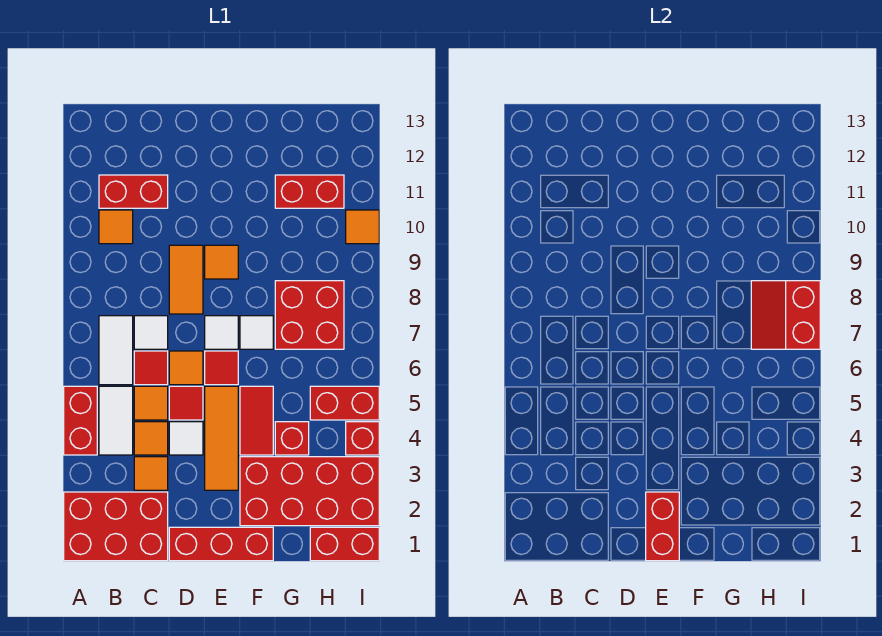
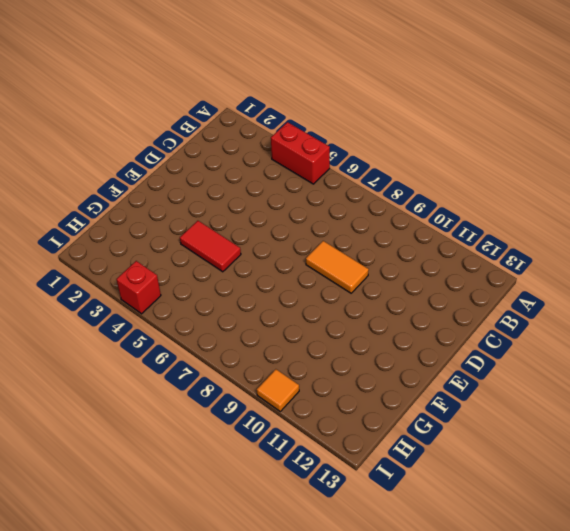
none -> red brick A1:C2 level 1
none -> white tile B4:B5 level 1
none -> white tile B6:B7 level 1
none -> orange tile B10 level 1

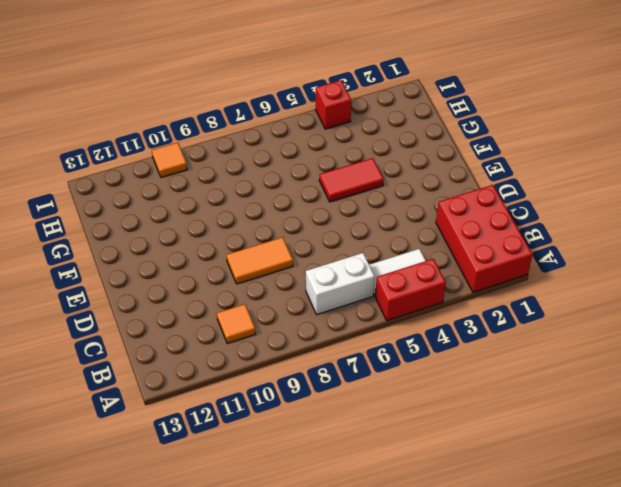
white brick B6:B7 level 1 -> white tile B6:B7 level 1
none -> red brick B11:C11 level 1
none -> orange tile C3 level 1
none -> orange tile C4 level 1
none -> orange tile C5 level 1

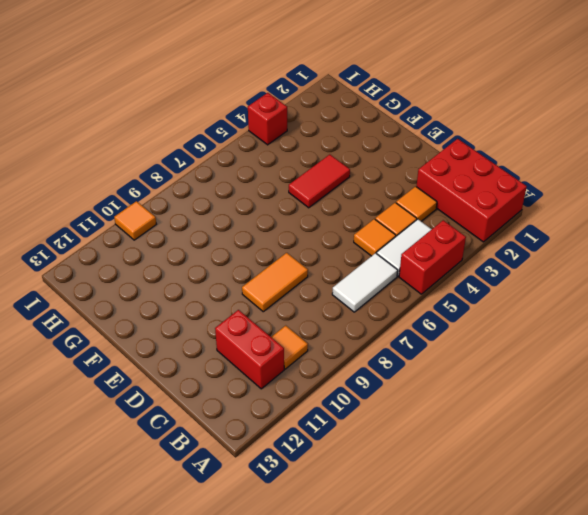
none -> red tile C6 level 1
none -> white tile C7 level 1
none -> red brick D1:F1 level 1
none -> white tile D4 level 1

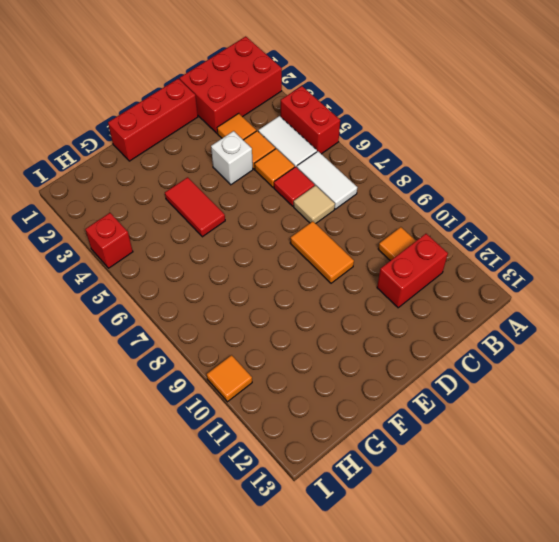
tan tile C7 level 1 -> white tile C7 level 1
white brick D4 level 1 -> white tile D4 level 1
none -> red tile D5 level 1
none -> orange tile D6 level 1
none -> orange tile E3:E5 level 1
none -> red tile E6 level 1

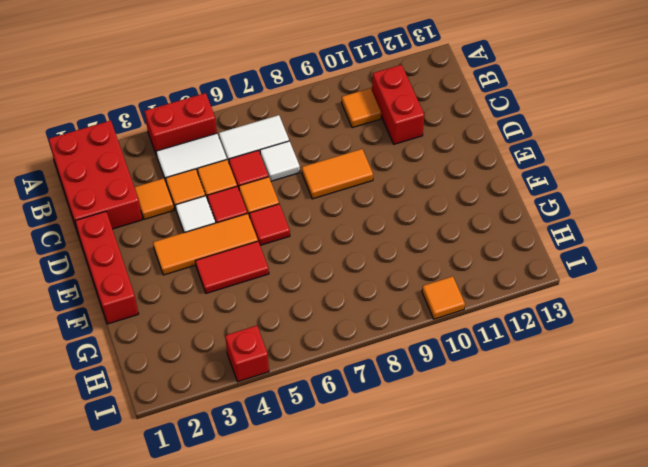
none -> white tile E7 level 1
none -> orange tile E9 level 1
none -> red brick F2:I3 level 1
none -> white tile F7 level 1

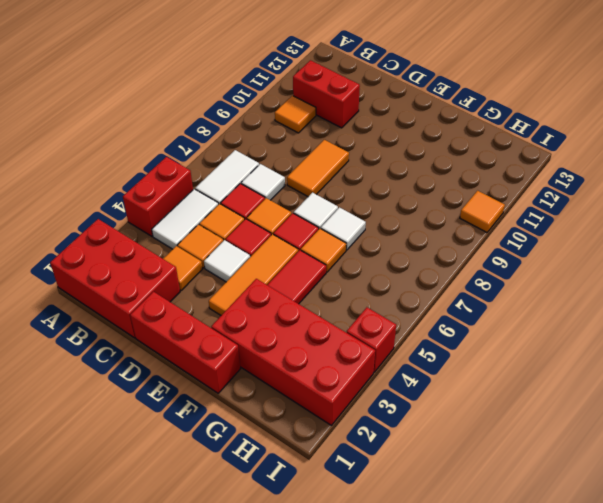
orange tile F6 level 1 -> orange tile E9 level 1
none -> red brick G4 level 1
none -> red brick G7:H8 level 1
none -> red brick G11:H11 level 1
none -> red brick H1:I1 level 1

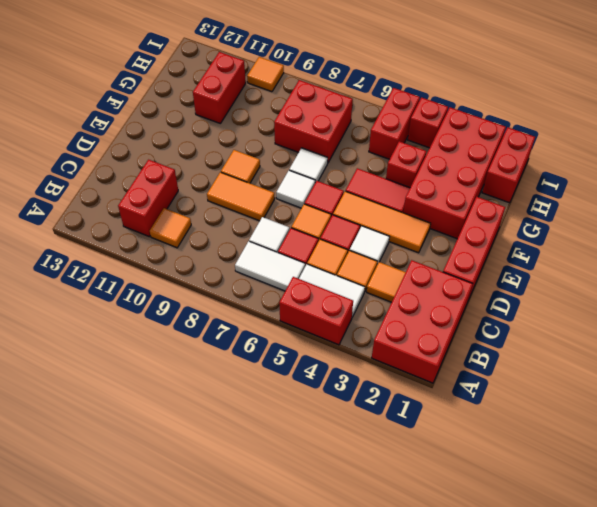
none -> red brick E1:E2 level 2
none -> red slope H7:I8 level 2 top I

